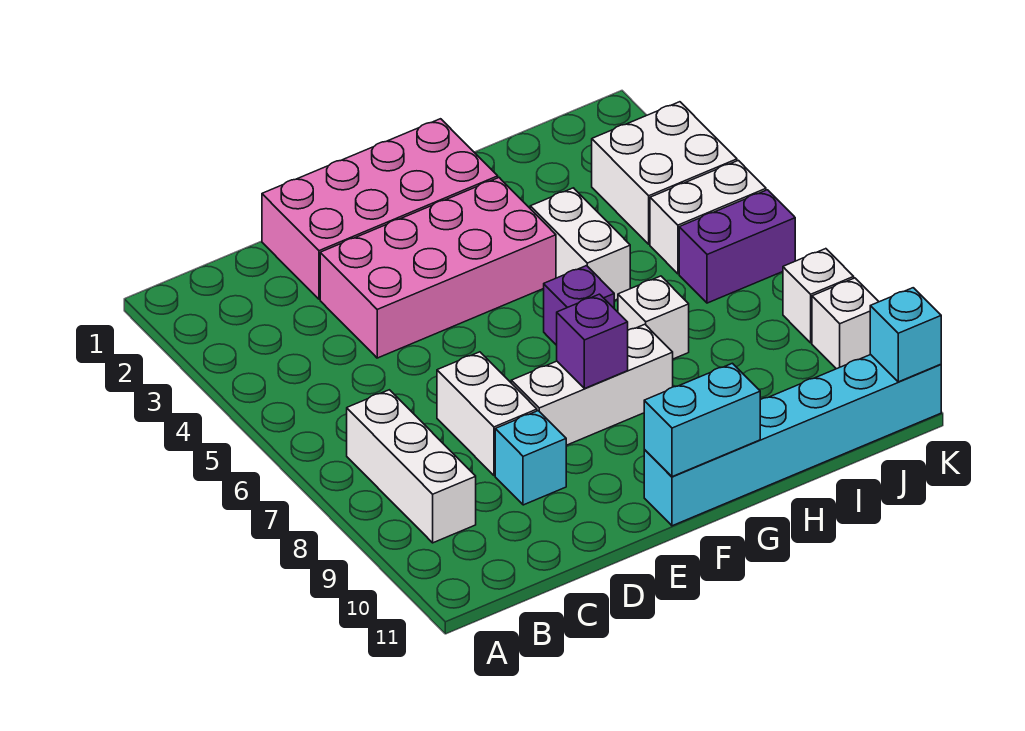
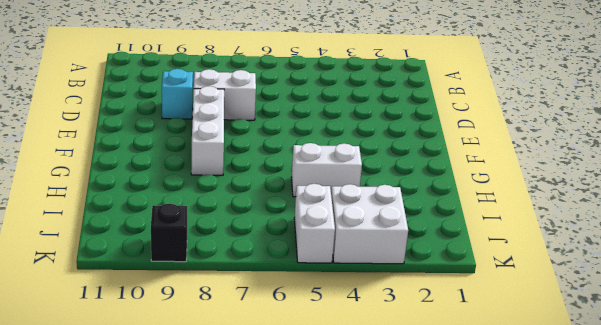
black brick K9 level 1 -> white brick K9 level 1
none -> white brick B7:B9 level 1
none -> pink brick D1:G2 level 1
none -> pink brick D3:G4 level 1

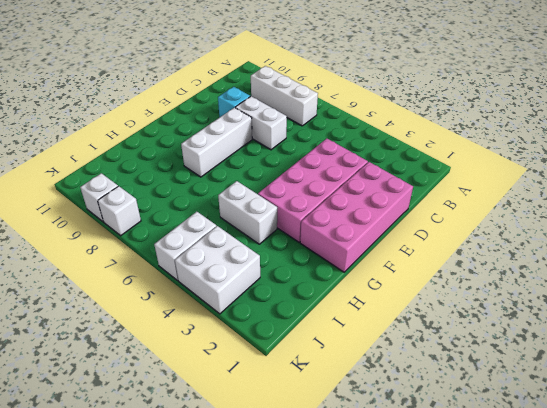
none -> cyan brick F11:K11 level 1
none -> purple brick G6 level 1
none -> white brick H7 level 1

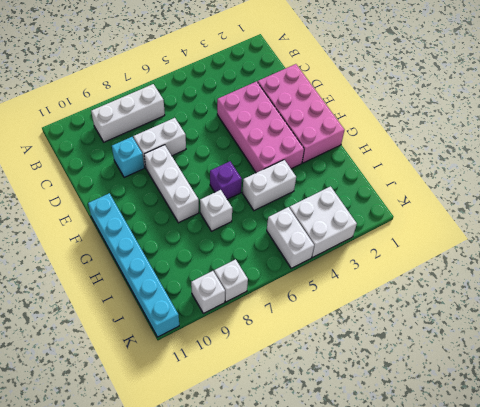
none -> purple brick J6:K6 level 1
none -> purple brick F8 level 2
none -> cyan brick F11:G11 level 2

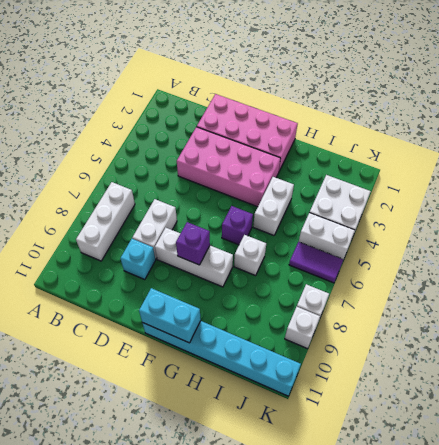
purple tile J6:K6 level 1 -> purple brick J6:K6 level 1
none -> cyan brick K11 level 2

